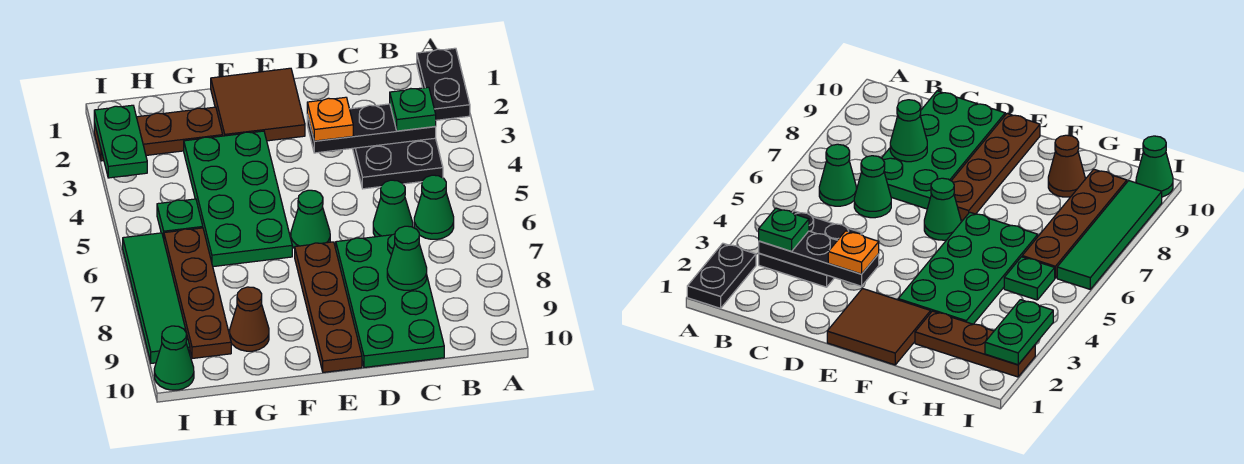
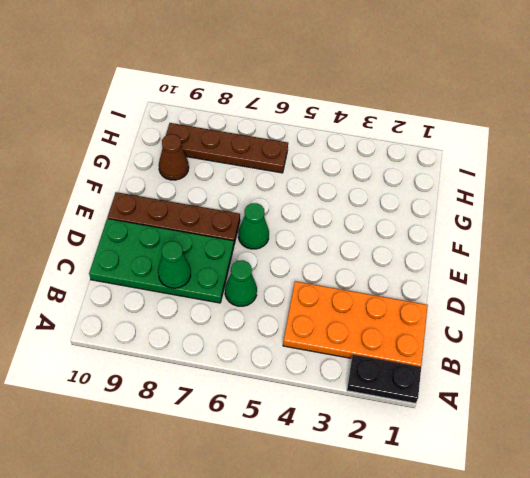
orange plate B1:C4 level 1 -> black plate B3:C4 level 1
none -> green cone B6 level 1
none -> brown tile E1:F2 level 1
none -> green plate F3:G6 level 1

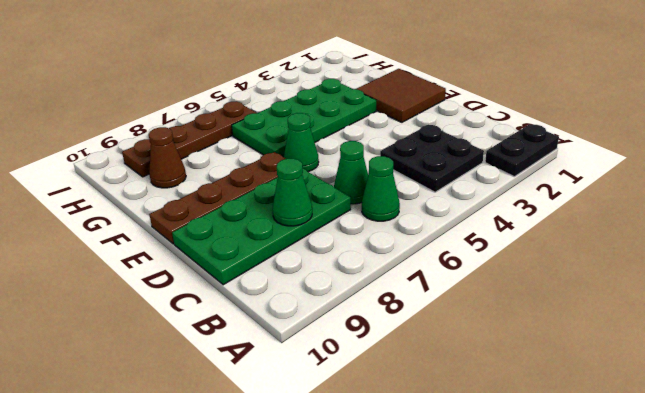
none -> brown plate G2:I2 level 1
none -> green plate H5 level 1
none -> green tile I6:I9 level 1

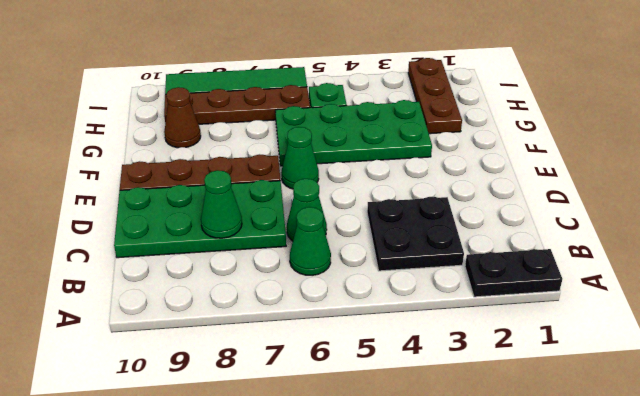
none -> brown tile E1:F2 level 1
none -> green cone I10 level 1
none -> black plate B3:D3 level 2

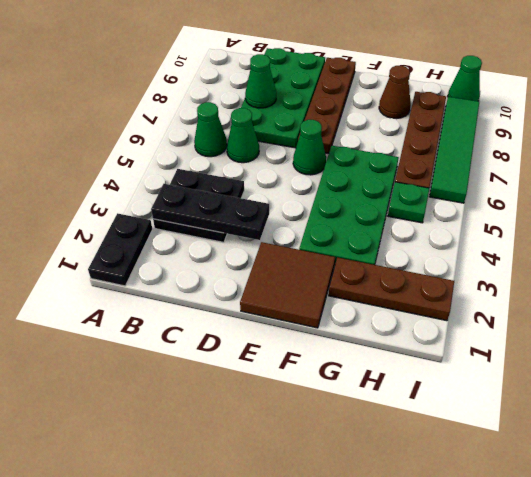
none -> green plate I2:I3 level 2
none -> green plate B3 level 3
none -> orange plate D3 level 3

